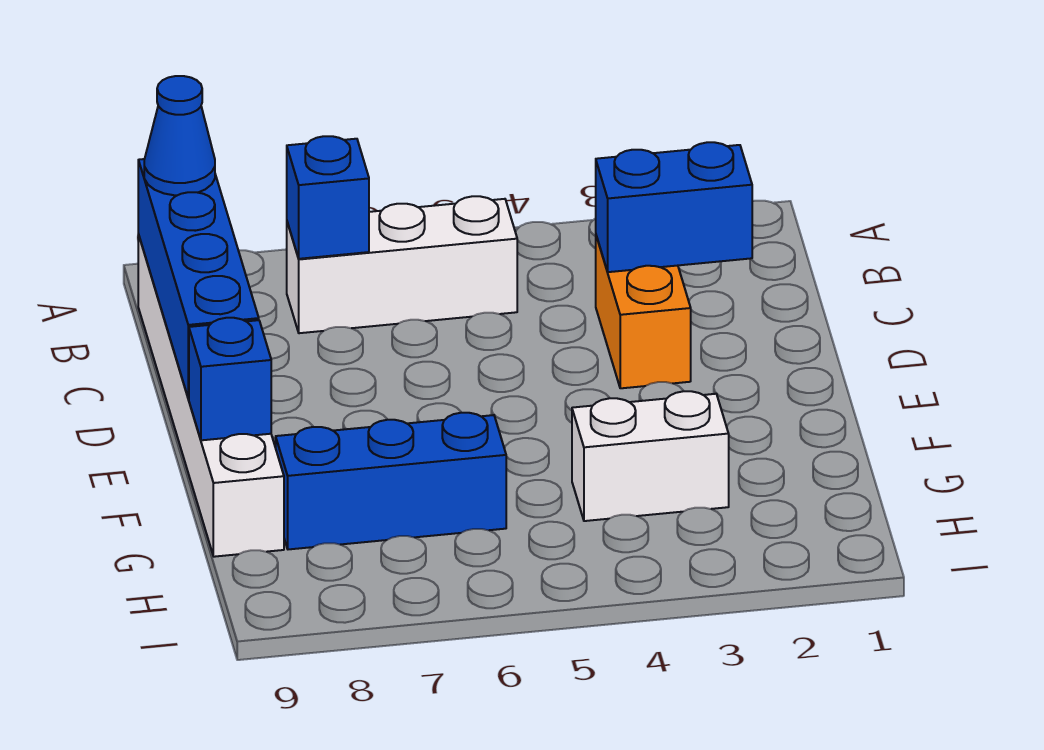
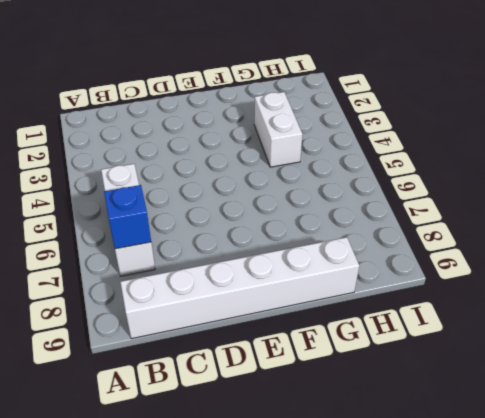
none -> orange brick C3:D3 level 1
none -> blue brick G6:G8 level 1

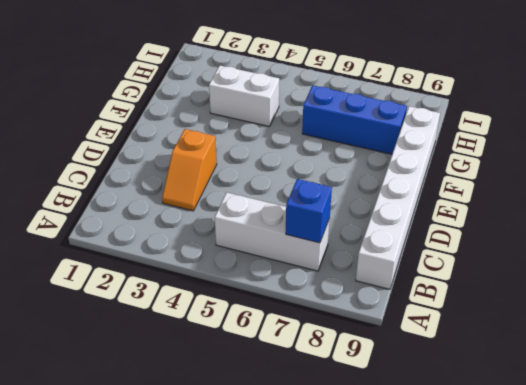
orange slope C3:D3 level 1 top D -> orange brick C3:D3 level 1
none -> blue brick B9:E9 level 2
none -> blue brick C2:C3 level 2

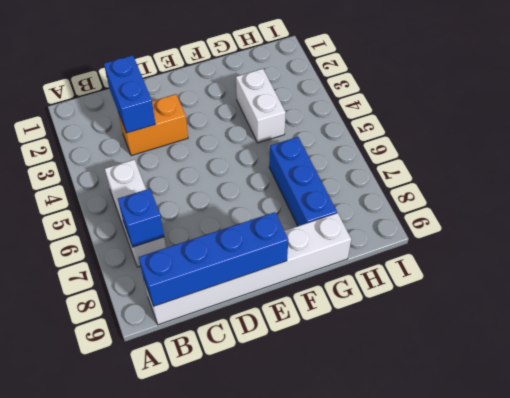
none -> blue brick F9 level 2
none -> blue cone B9 level 3

